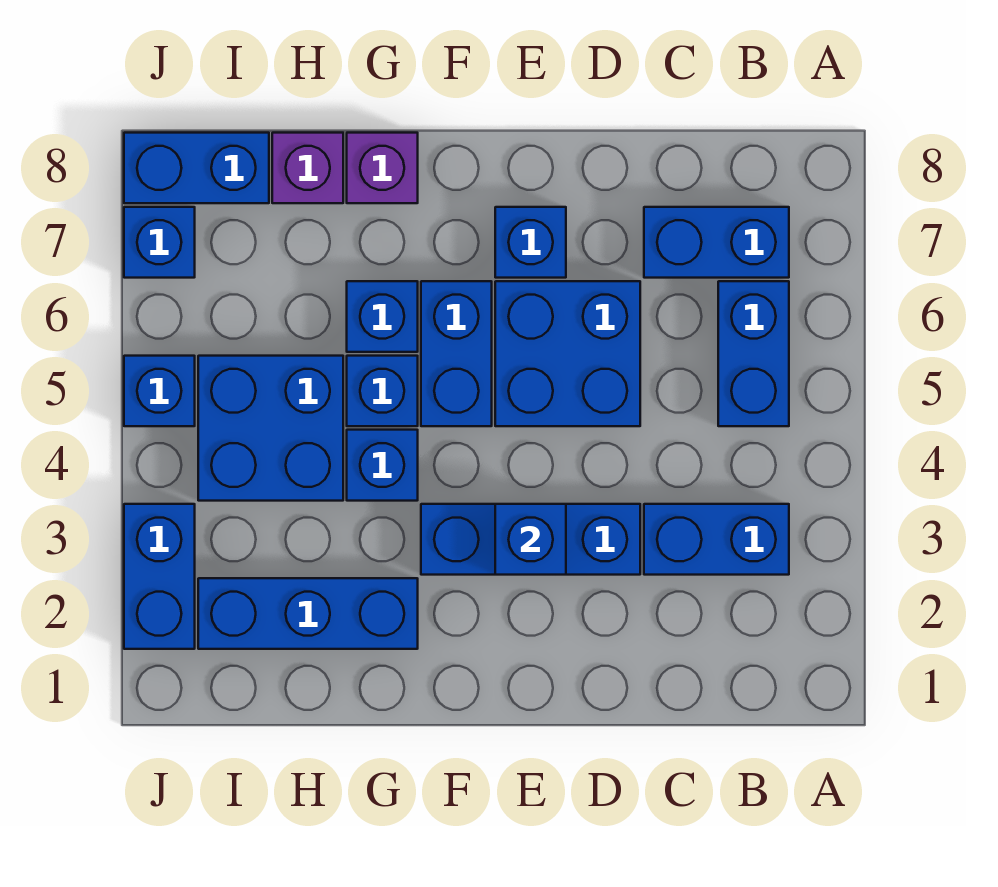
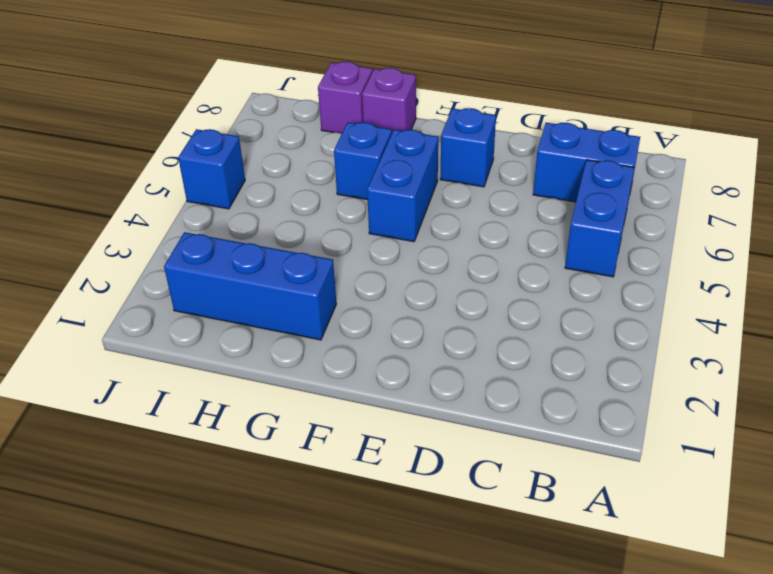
none -> blue brick B3:C3 level 1
none -> blue brick D3:F3 level 1
none -> blue brick D5:E6 level 1

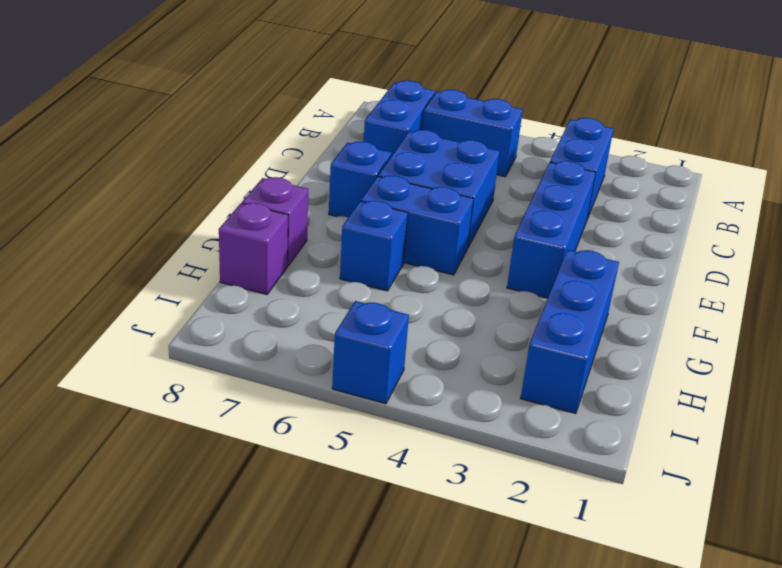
none -> blue brick G4 level 1
none -> blue brick G5 level 1
none -> blue brick H4:I5 level 1

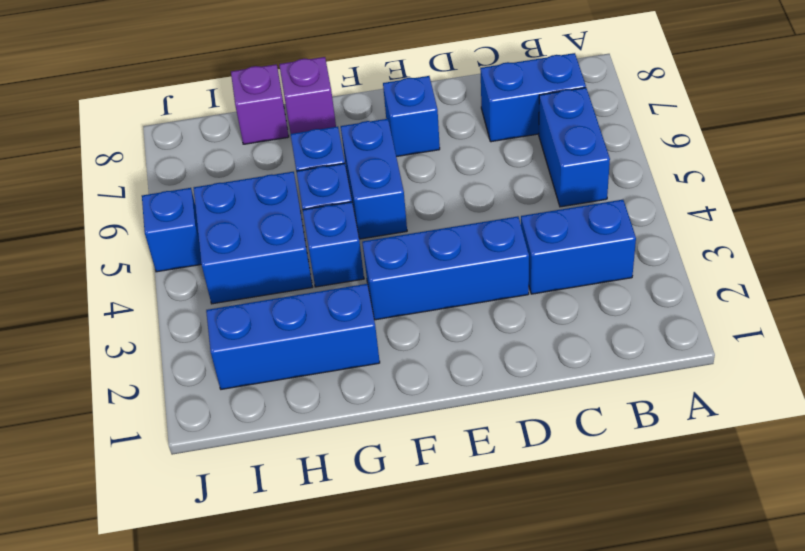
none -> blue brick D5:E6 level 1
none -> blue brick I8:J8 level 1
none -> blue brick J2:J3 level 1

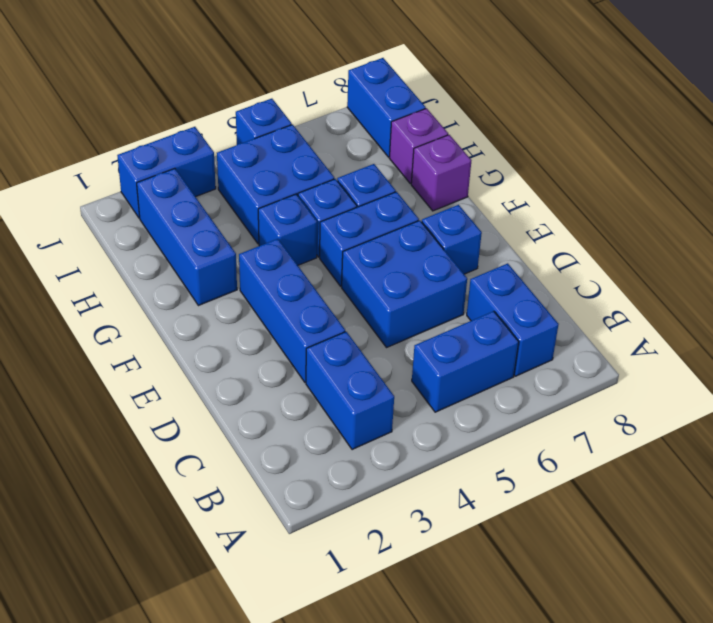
none -> blue brick J7 level 1
none -> blue brick E3 level 2

